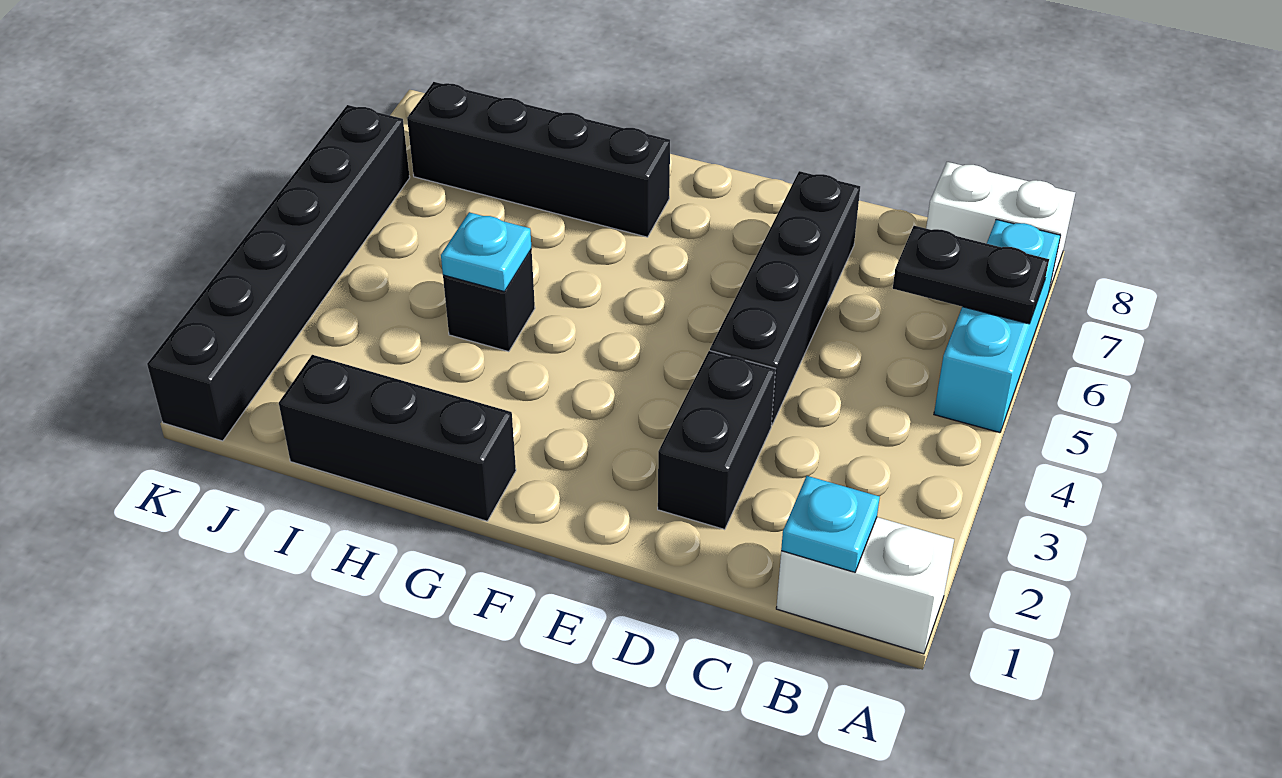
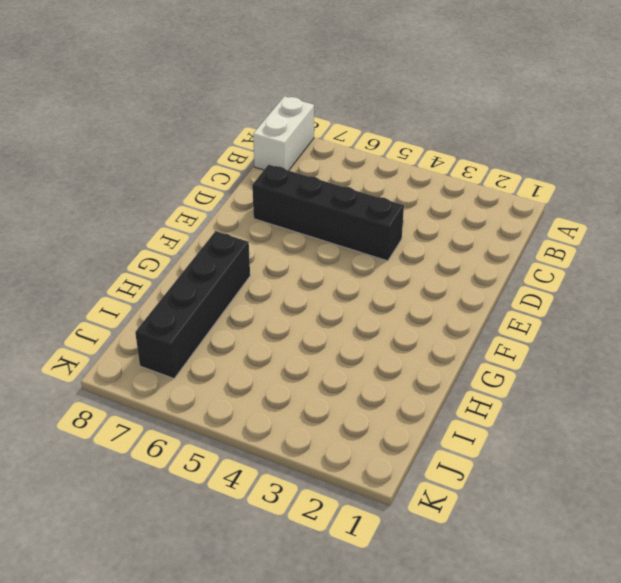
none -> white brick A1:B1 level 1
none -> cyan brick A5:A7 level 1
none -> black brick D2:D3 level 1

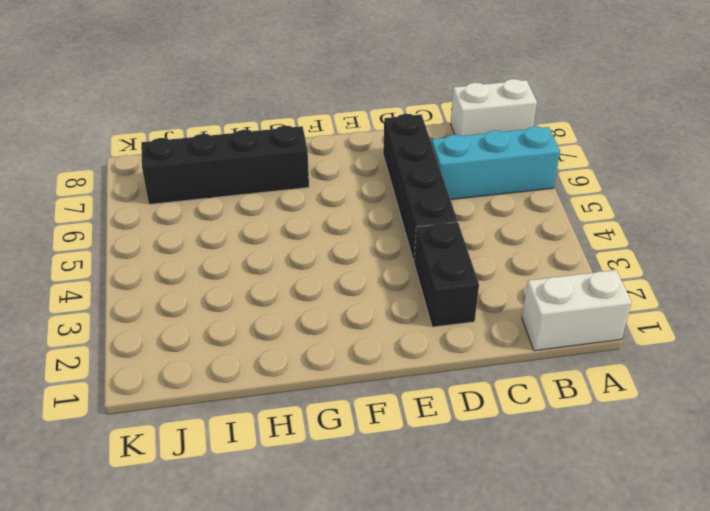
cyan brick A6:C6 level 1 -> cyan brick A5:A7 level 1
none -> black brick G1:I1 level 1
none -> black brick H4 level 1
none -> black brick K1:K6 level 1

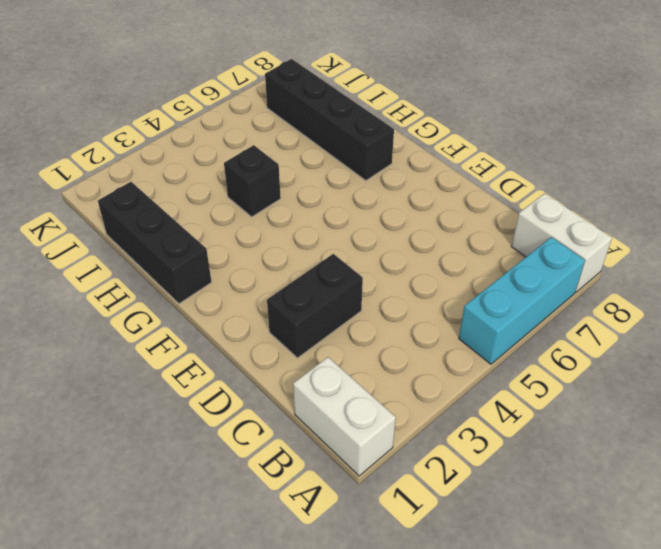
none -> black brick D4:D7 level 1
none -> black brick K1:K6 level 1
none -> black plate A6:B6 level 2

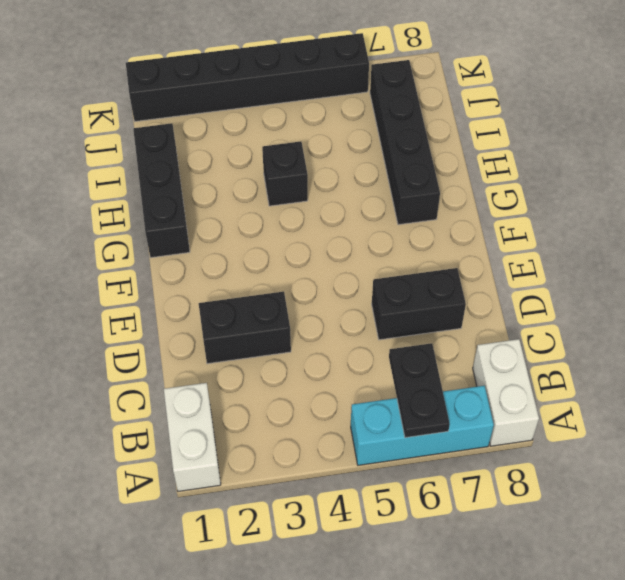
black brick D6:D7 level 1 -> black brick D4:D7 level 1
none -> cyan plate B1 level 2
none -> cyan plate H4 level 2

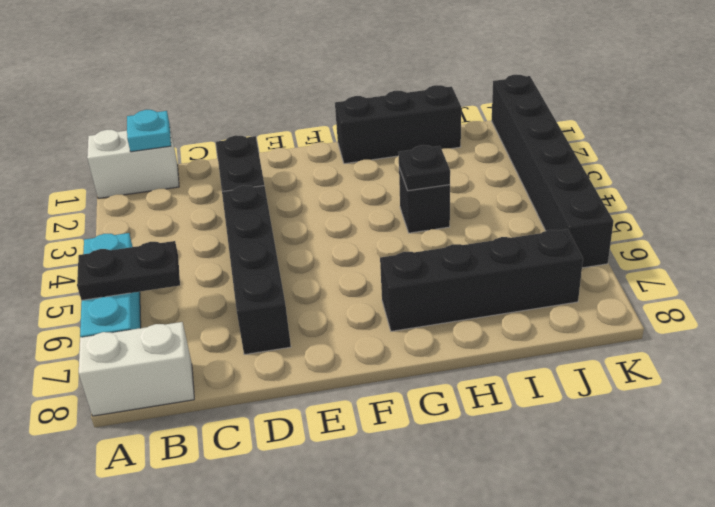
black plate H4 level 2 -> cyan plate H4 level 2

